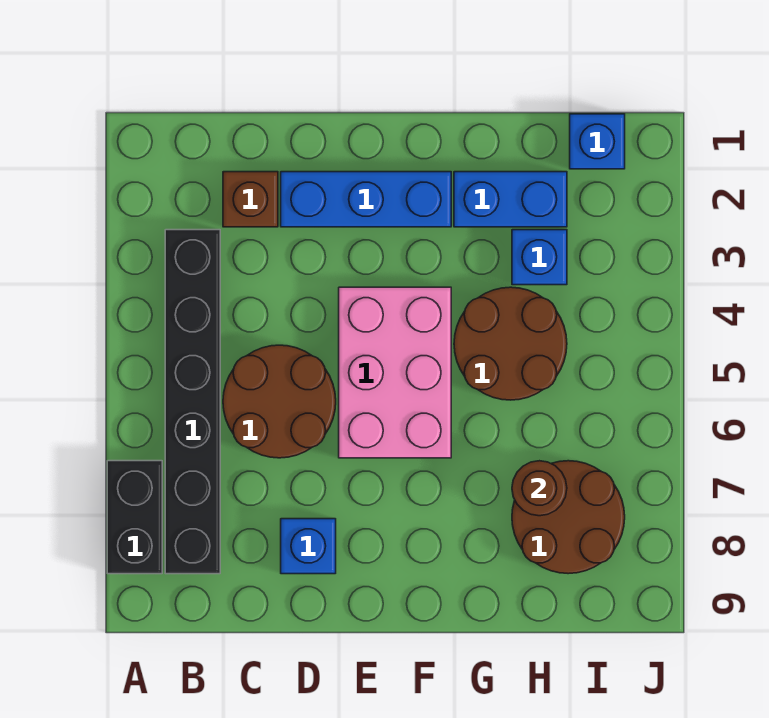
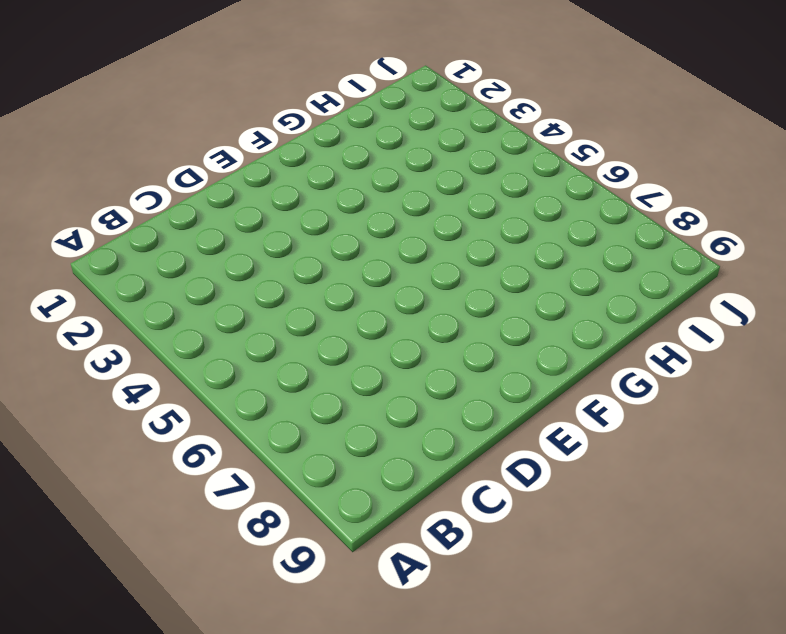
none -> black brick A7:A8 level 1
none -> black brick B3:B8 level 1
none -> brown brick C2 level 1

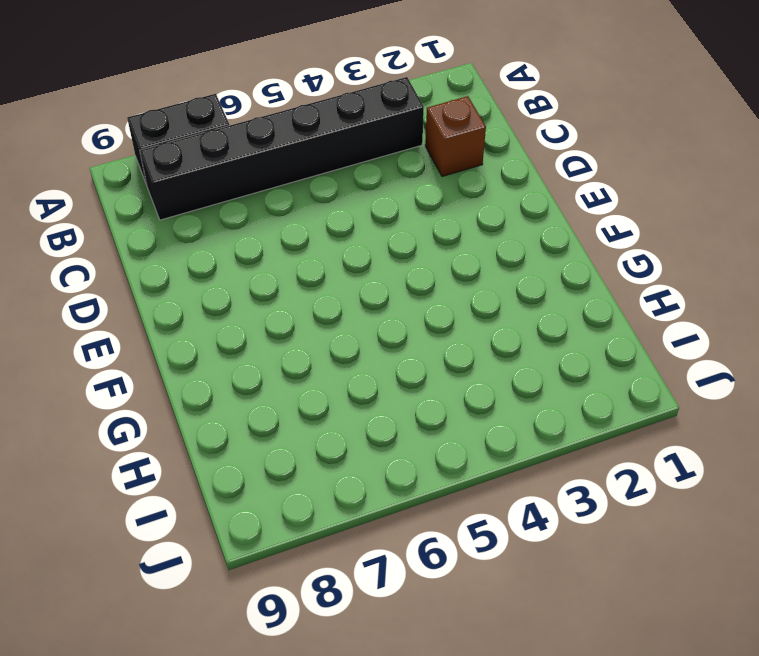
none -> brown round brick C5:D6 level 1
none -> blue brick D2:F2 level 1
none -> blue brick D8 level 1

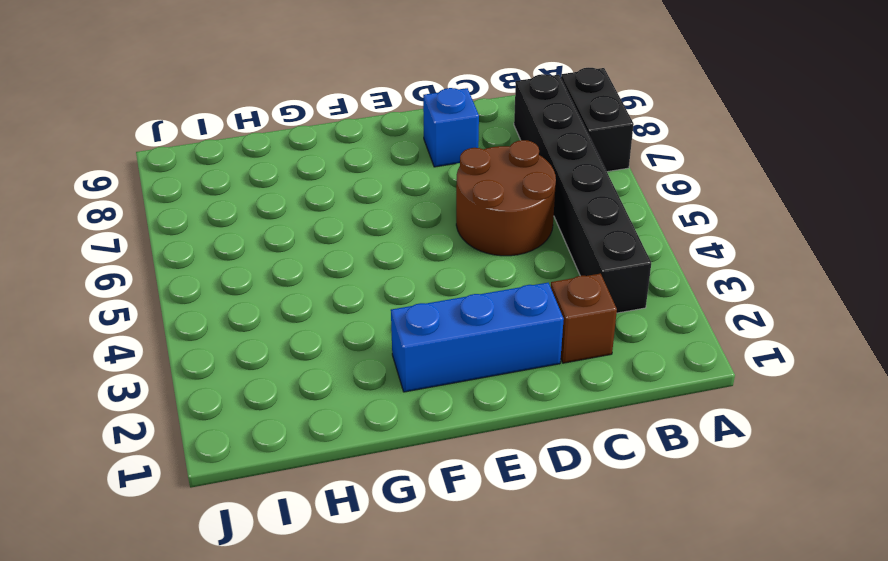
none -> pink brick E4:F6 level 1
none -> blue brick G2:H2 level 1
none -> brown round brick G4:H5 level 1

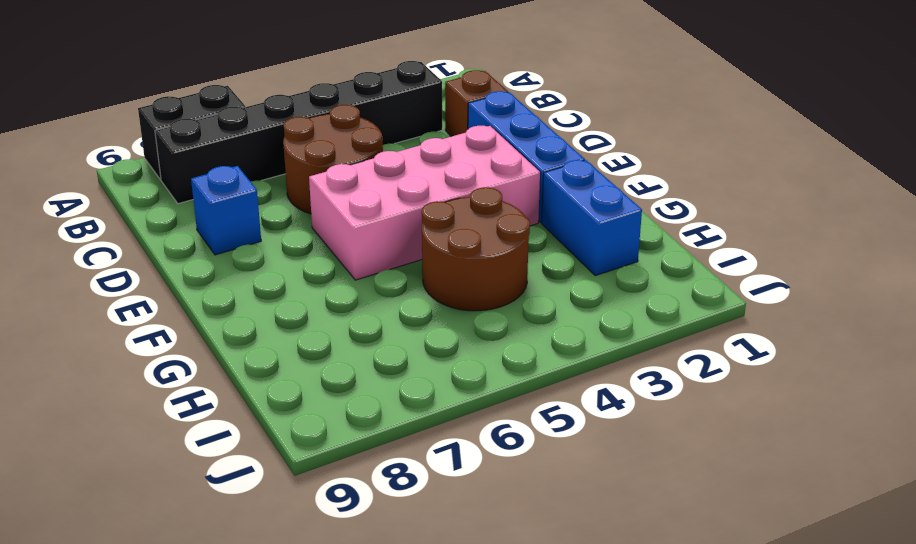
pink brick E3:F6 level 1 -> pink brick E4:F6 level 1
none -> blue brick H3 level 1
none -> brown round brick H7:I8 level 1
none -> blue brick I1 level 1

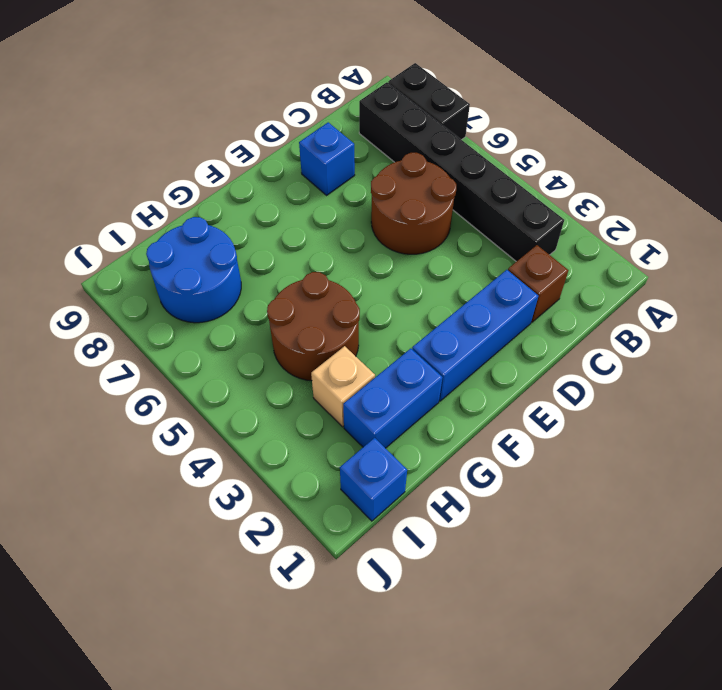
tan brick H3 level 1 -> blue brick H3 level 1
blue round brick H7:I8 level 1 -> brown round brick H7:I8 level 1
none -> pink brick E4:F6 level 1
none -> brown round brick H7 level 2

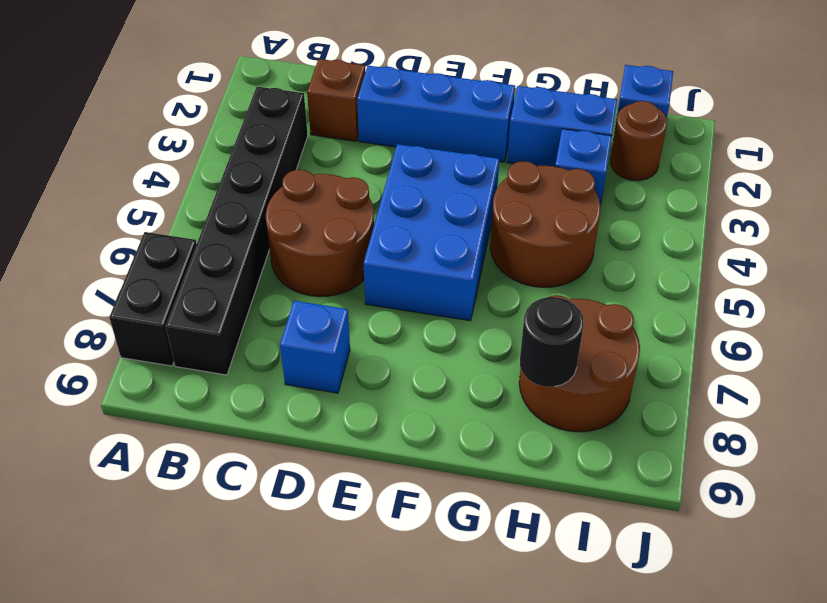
blue brick E4:F6 level 1 -> pink brick E4:F6 level 1
black round brick H8 level 2 -> none
brown round brick I2 level 1 -> brown round brick H7 level 2

